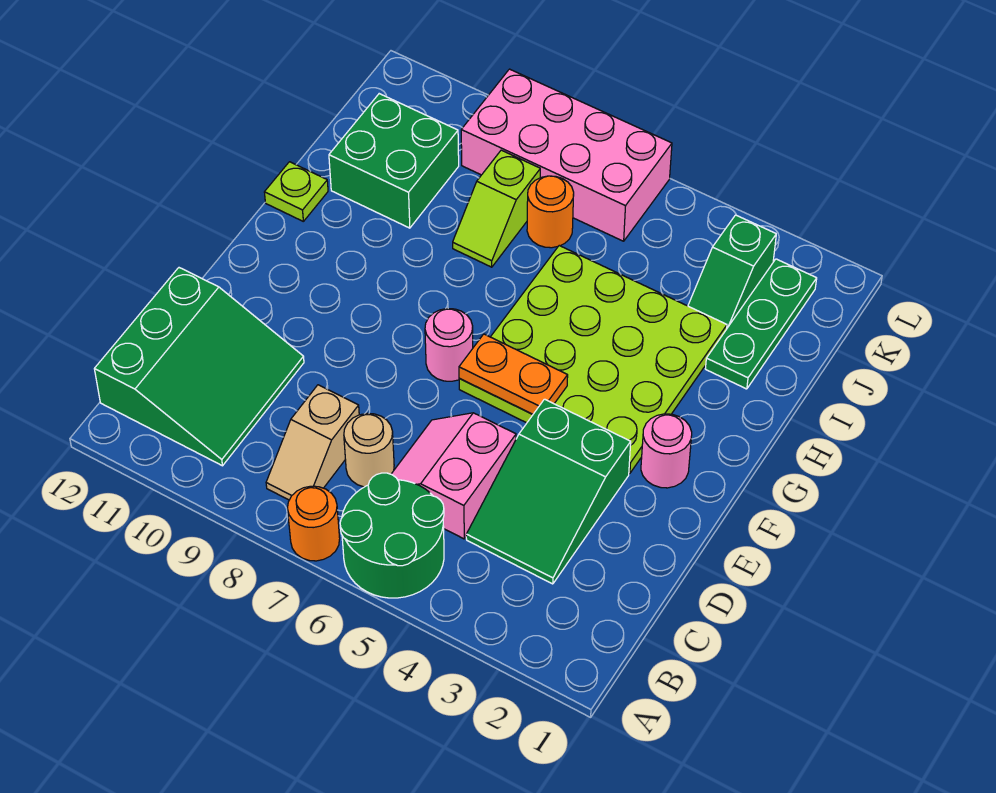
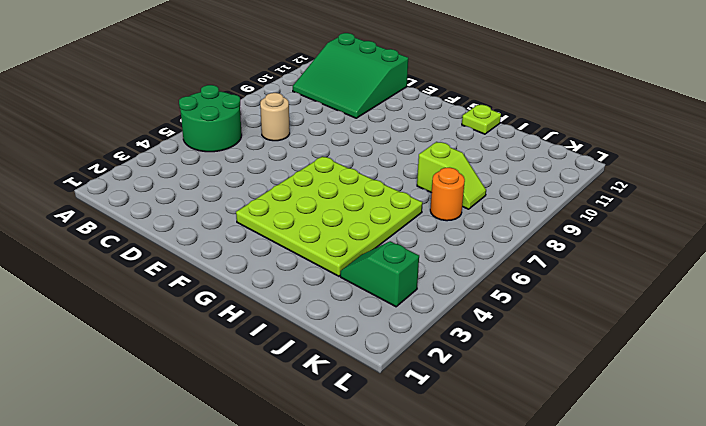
lime slope I8:J8 level 1 top I -> lime slope I8:J8 level 1 top J
none -> orange round brick A7 level 1
none -> tan slope B8:C8 level 1 top C
none -> green slope C3:E4 level 1 top E

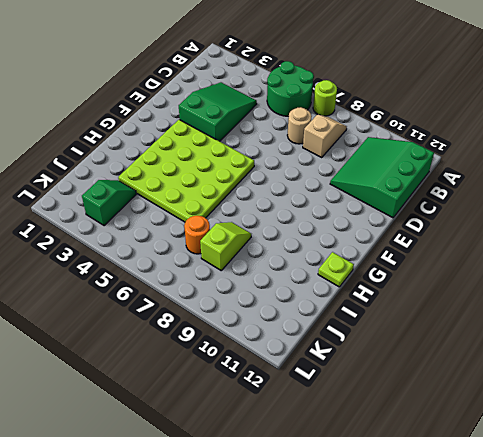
lime round brick A7 level 1 -> orange round brick A7 level 1
none -> pink slope C5:D6 level 1 top 5
none -> pink round brick F2 level 1
none -> pink round brick F7 level 1

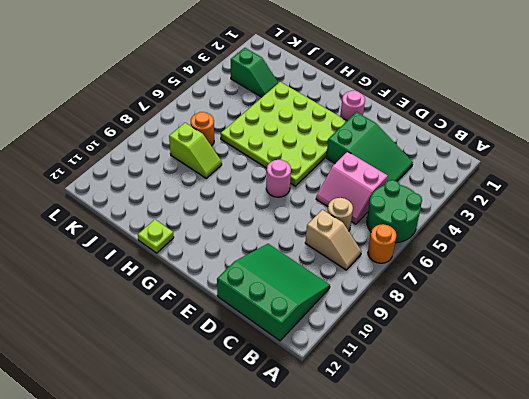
none -> green plate I2:K2 level 1
none -> green brick I10:J11 level 1
none -> pink brick K6:L9 level 1

